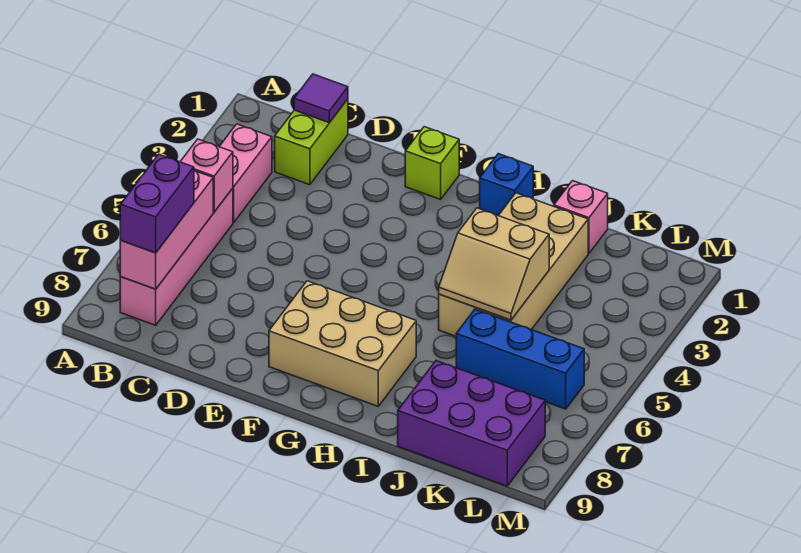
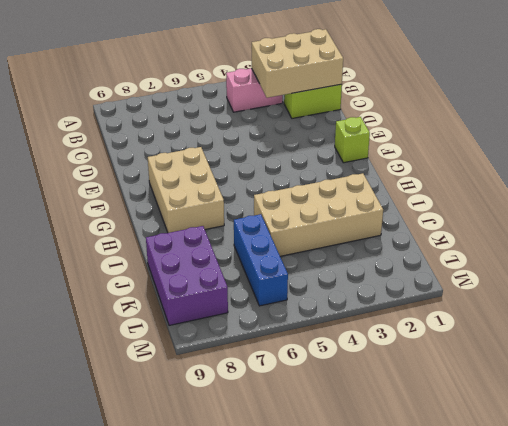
tan brick B1:C3 level 2 -> purple tile C1 level 2
none -> pink brick B5:B8 level 1
none -> blue brick H1 level 1
none -> pink brick J1 level 1

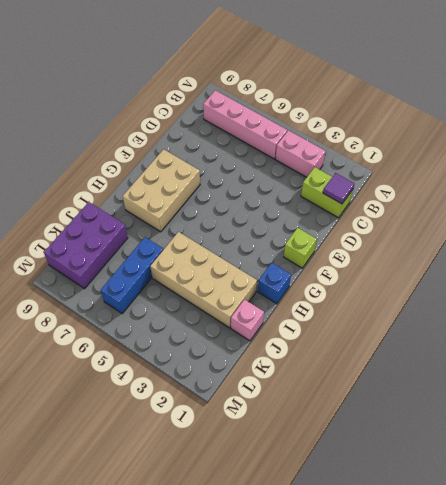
none -> pink brick B5 level 2
none -> pink brick B6:B8 level 2
none -> tan slope I4:J5 level 2 top 4

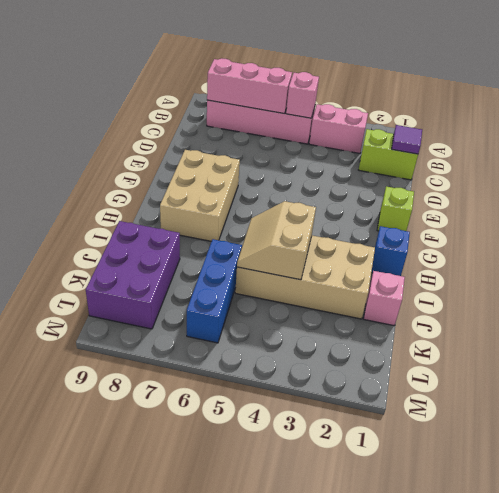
none -> purple brick B7:B8 level 3

